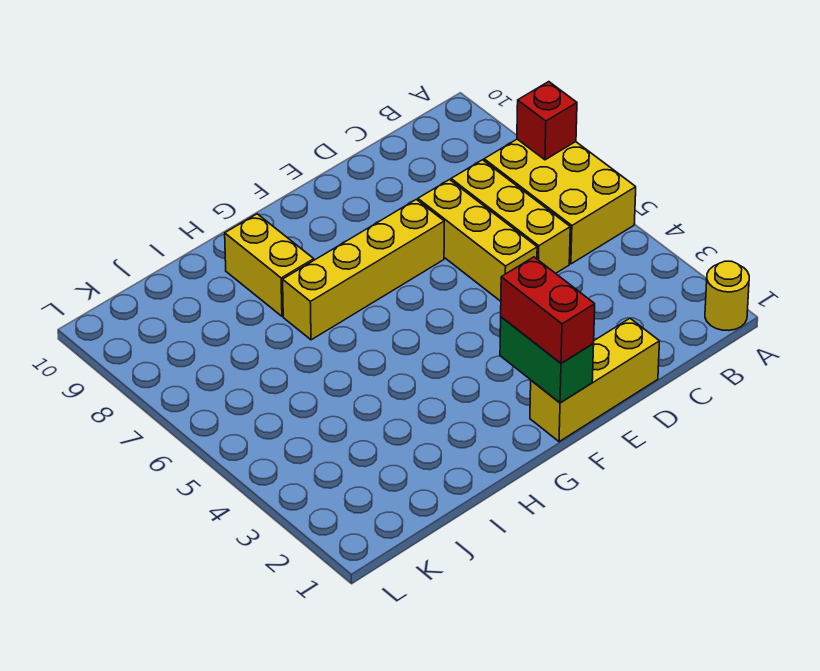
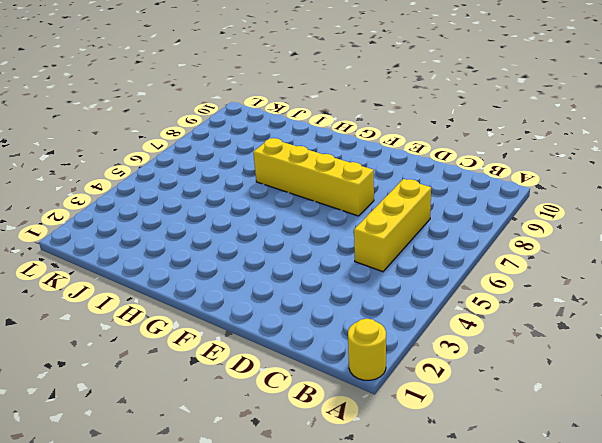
none -> yellow brick A5:B7 level 1
none -> yellow brick D1:F1 level 1

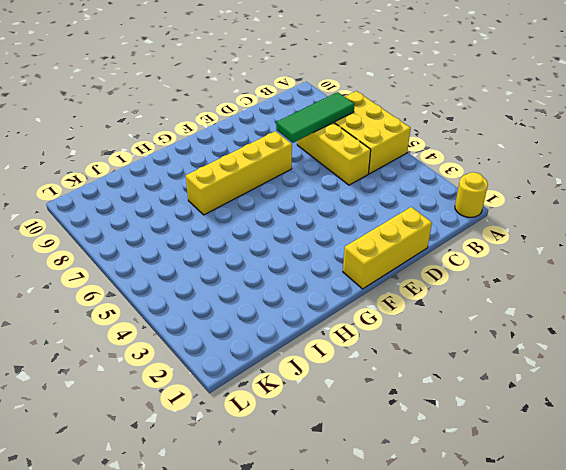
green tile B7:D7 level 2 -> none
none -> yellow brick D5:D7 level 1
none -> yellow brick H8:H9 level 1

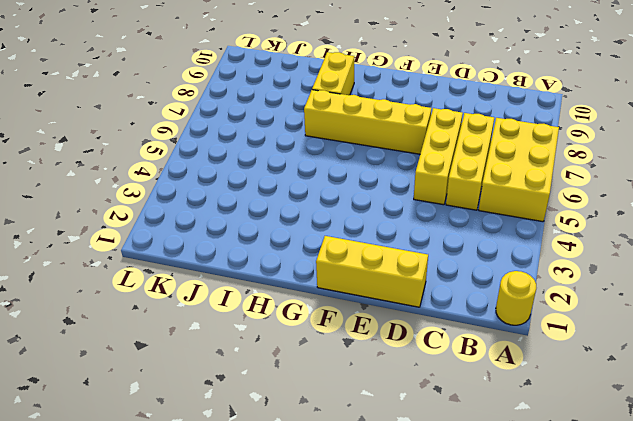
none -> red brick A7 level 2
none -> green brick F1:F2 level 2

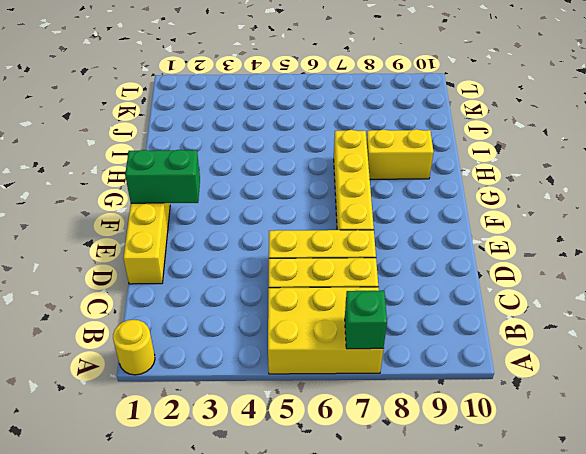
green brick A7 level 2 -> red brick A7 level 2
none -> red brick F1:F2 level 3

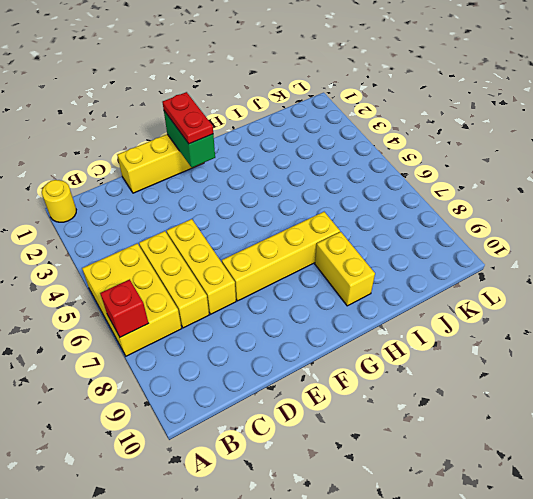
red plate F1:F2 level 3 -> red brick F1:F2 level 3

